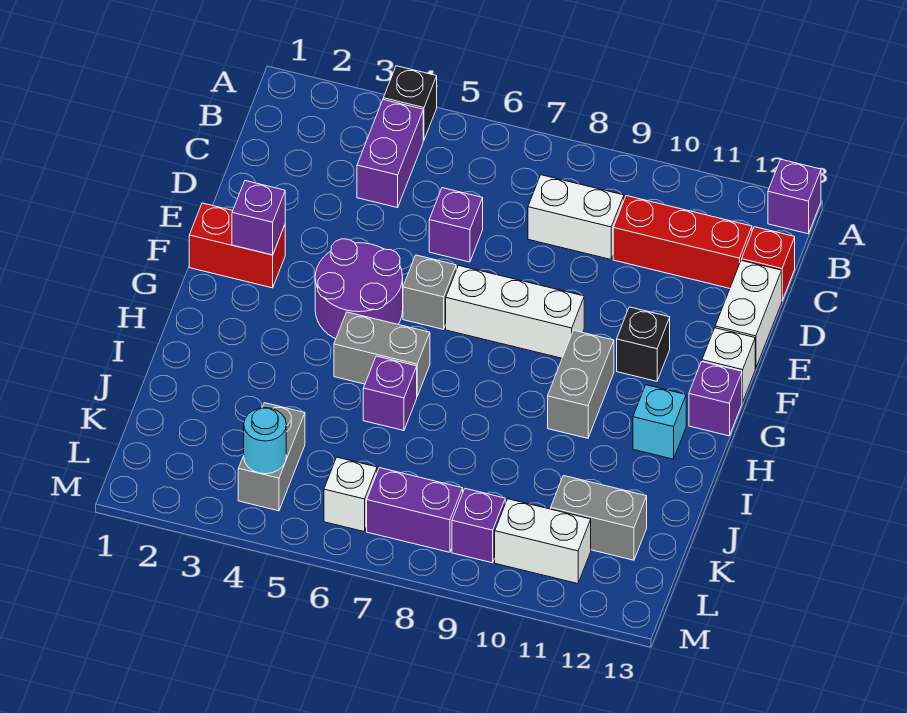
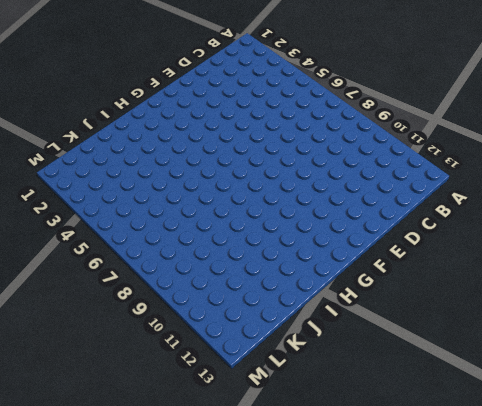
none -> black brick A4 level 1
none -> purple brick A13 level 1
none -> purple brick B4:C4 level 1

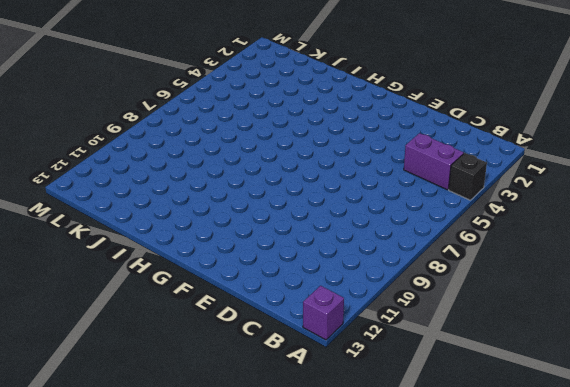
none -> white brick C8:C9 level 1
none -> red brick C10:C12 level 1
none -> red brick C13 level 1

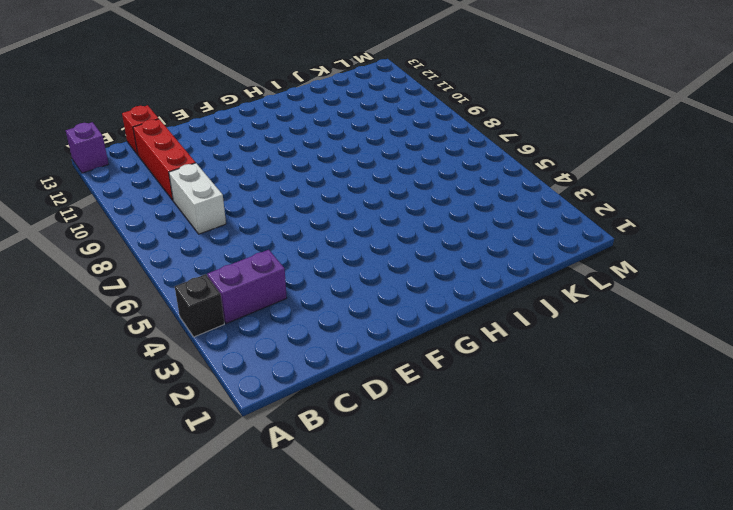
none -> purple brick D6 level 1
none -> white brick D13:E13 level 1
none -> red brick F1:F2 level 1

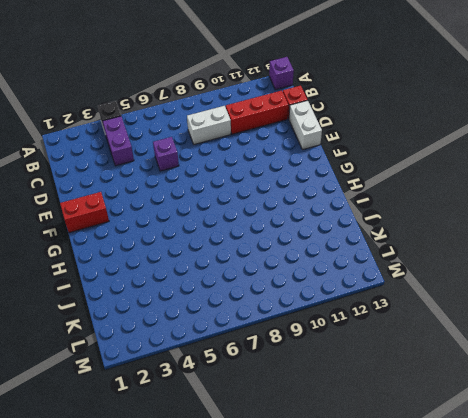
none -> purple round brick F4:G5 level 1
none -> grey brick F6 level 1
none -> white brick F7:F9 level 1

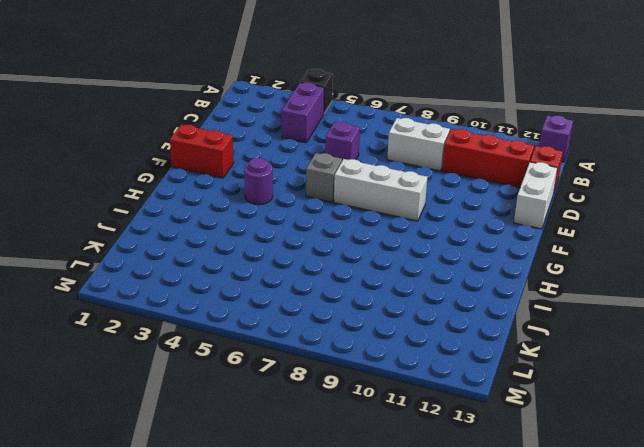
purple round brick G4 level 1 -> purple round brick F4:G5 level 1
none -> black brick F11 level 1
none -> white brick F13 level 1
none -> grey brick G10:H10 level 1

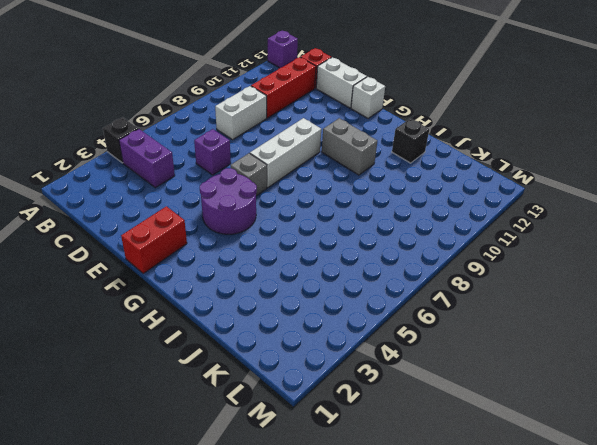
black brick I12 level 1 -> black brick F11 level 1
none -> purple brick G13 level 1
none -> grey brick H5:H6 level 1
none -> cyan brick H12 level 1

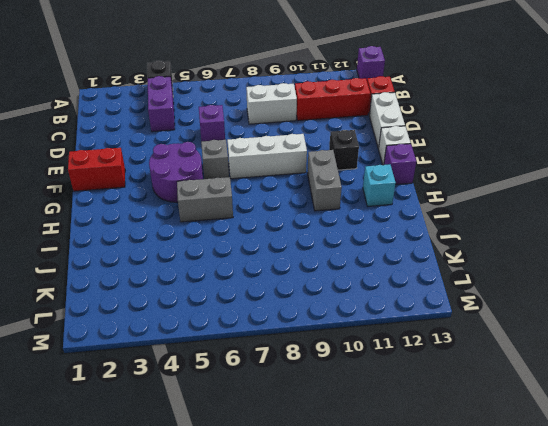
none -> purple brick I6 level 1
none -> grey brick K4:L4 level 1
none -> grey brick K11:K12 level 1

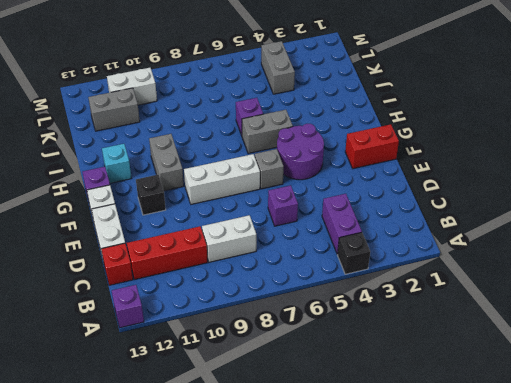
none -> white brick L6 level 1
none -> purple brick L7:L8 level 1
none -> purple brick L9 level 1

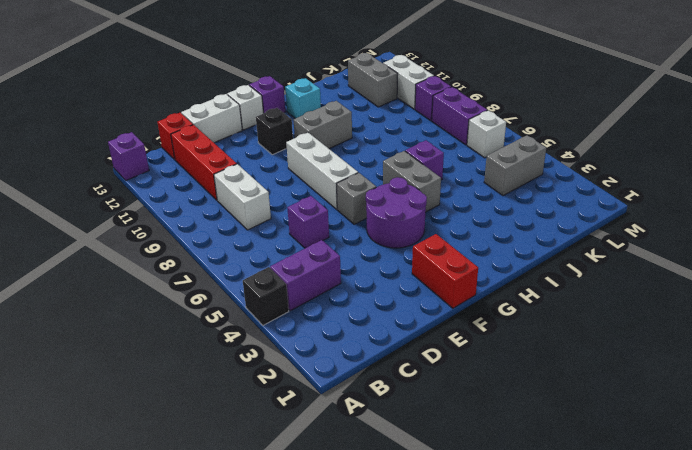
none -> purple brick F2 level 2
none -> cyan round brick L4 level 2

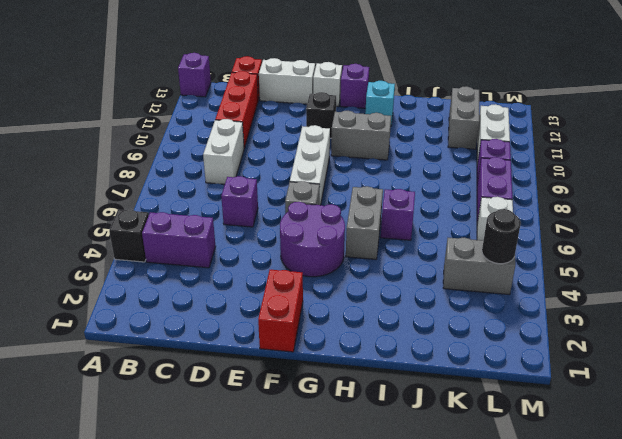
black round brick L4 level 2 -> cyan round brick L4 level 2
none -> purple brick F2 level 2

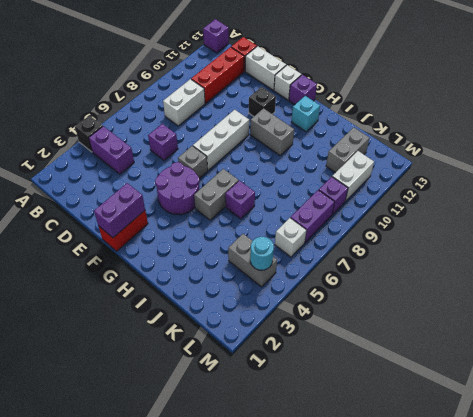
purple brick F1:F2 level 2 -> purple brick F2 level 2

